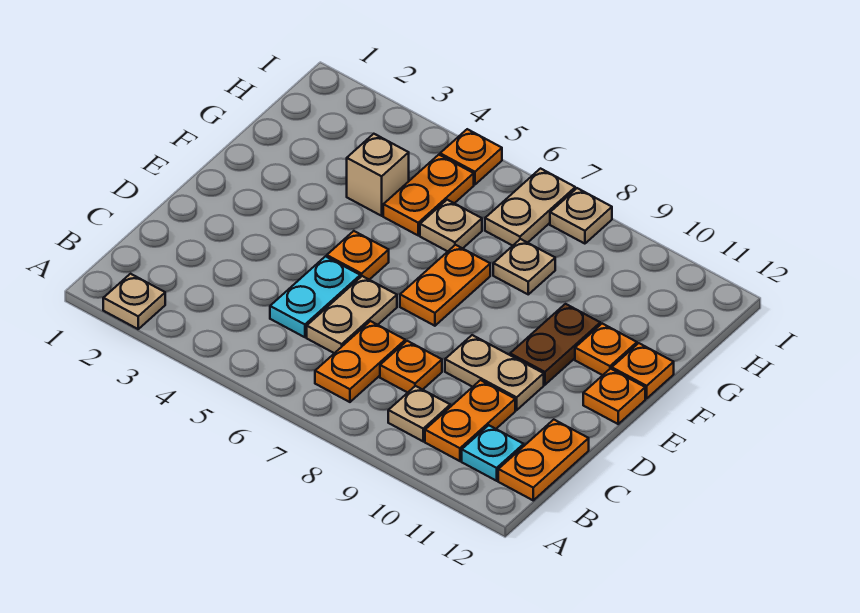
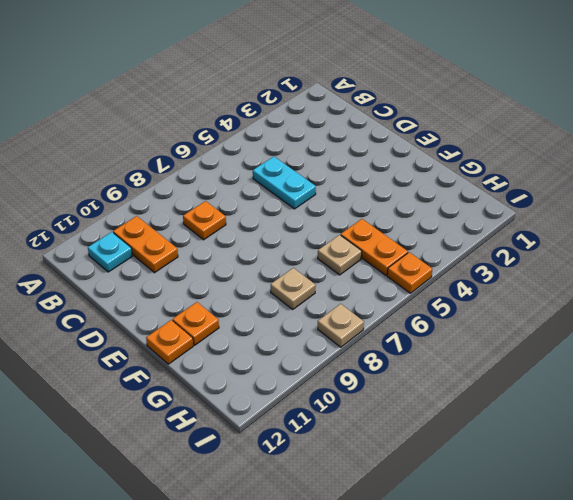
none -> tan plate A2 level 1
none -> orange plate B7:C7 level 1
none -> tan plate B9 level 1

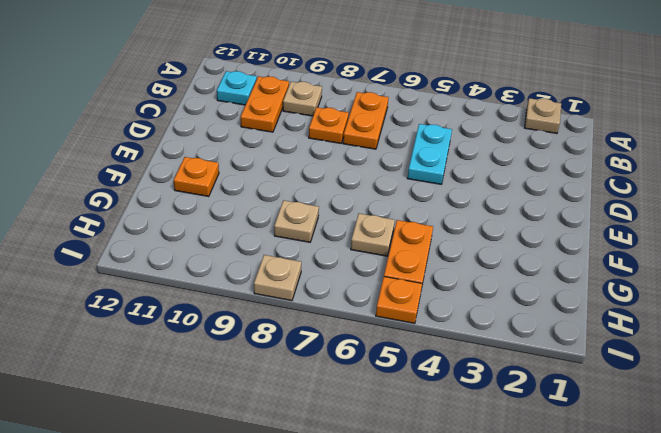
none -> orange plate B12:C12 level 1
none -> tan plate C6:D6 level 1
none -> tan plate D9:D10 level 1

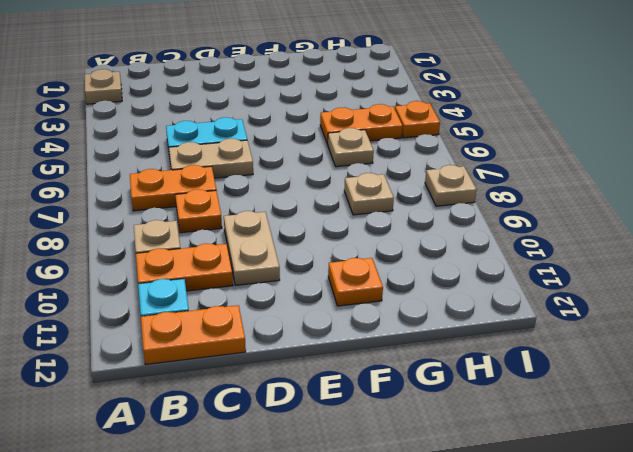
none -> orange plate E5 level 1
none -> orange plate E7:F7 level 1
none -> brown plate E10:F10 level 1

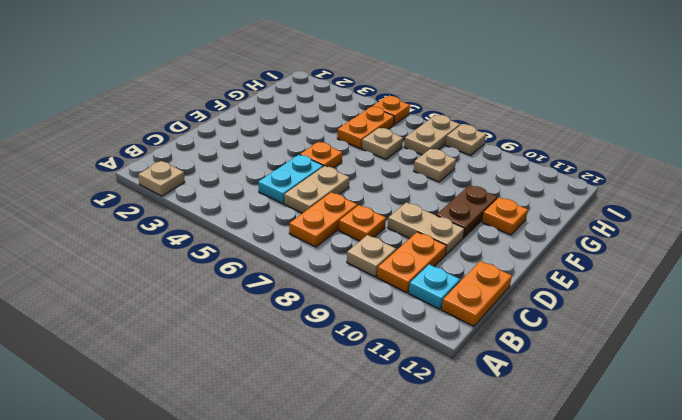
none -> orange plate E7:F7 level 1
none -> orange plate E12 level 1
none -> orange plate F12 level 1

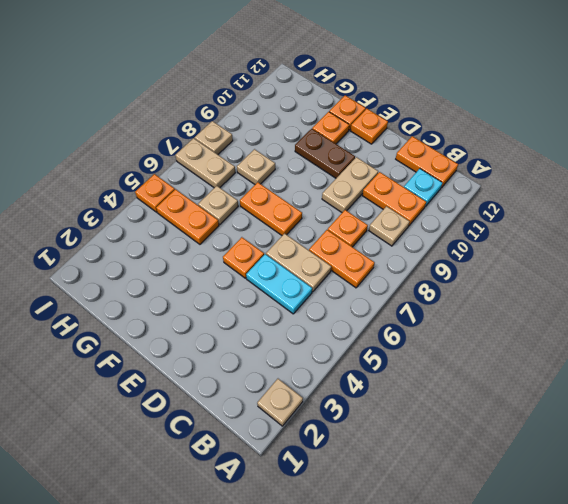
none -> tan brick G4 level 1

